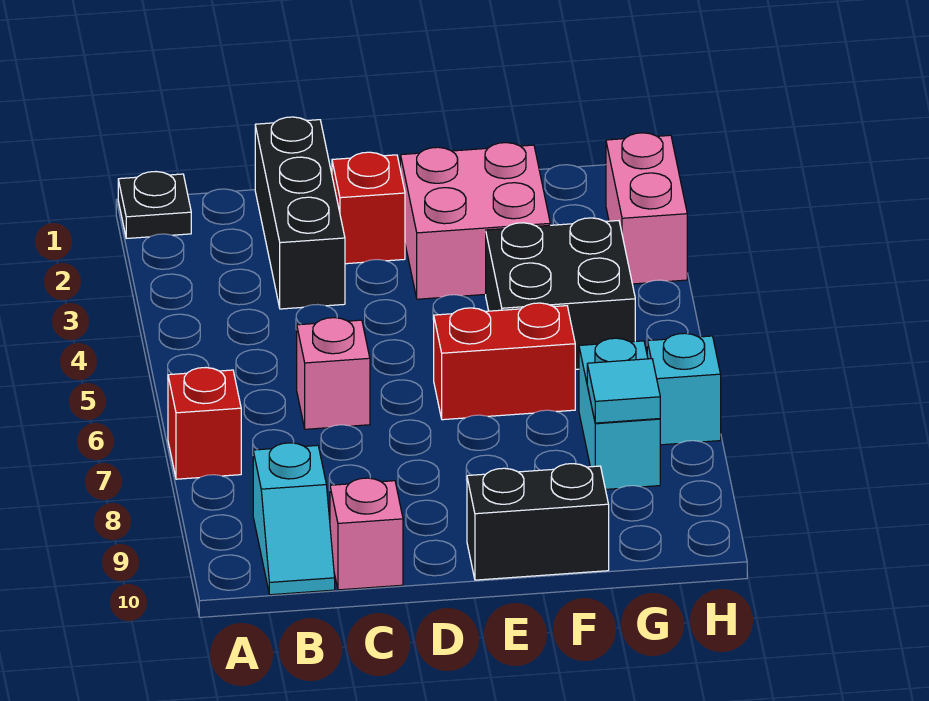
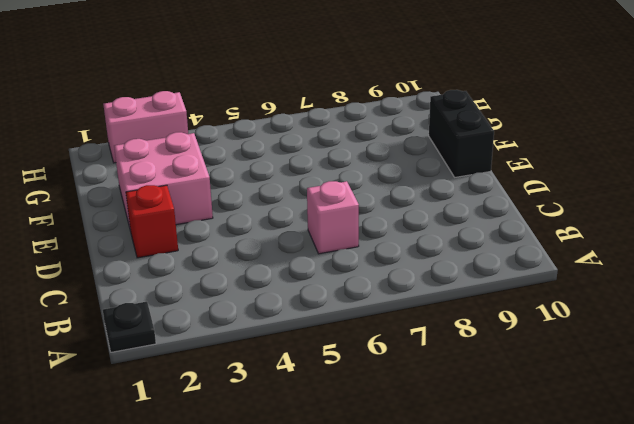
none -> red brick A7 level 1
none -> cyan slope B9:B10 level 1 top 9
none -> black brick C1:C3 level 1

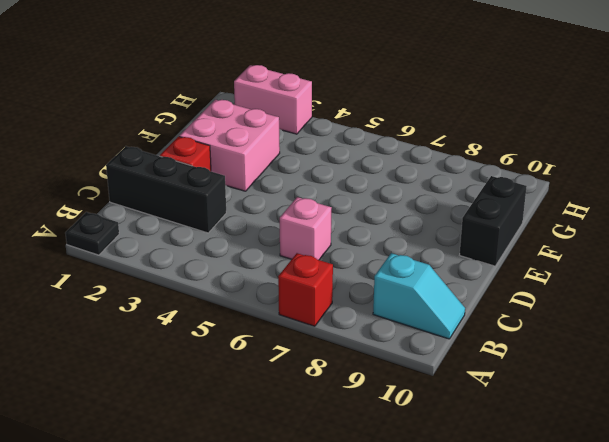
none -> pink brick C10 level 1
none -> red brick E6:F6 level 1
none -> black brick F4:G5 level 1

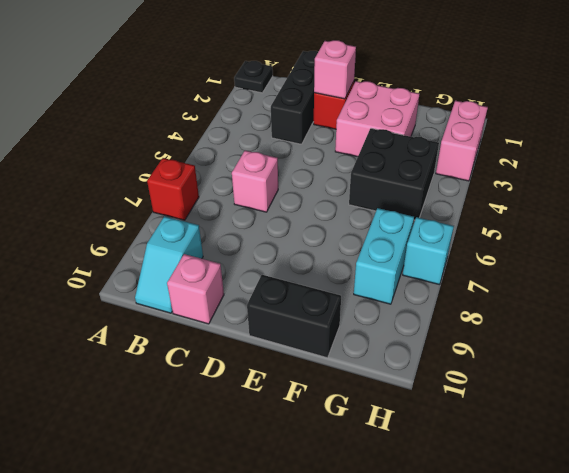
pink brick D2 level 2 -> none
none -> red brick E6:F6 level 1
none -> cyan tile G8 level 2

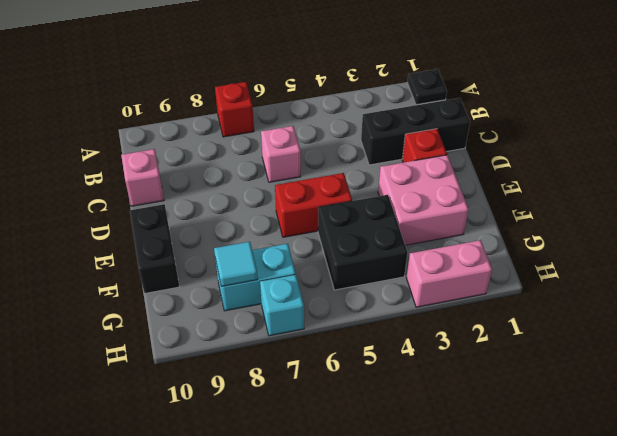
red brick E5:E6 level 1 -> red brick E6:F6 level 1
none -> cyan slope B9:B10 level 1 top 9

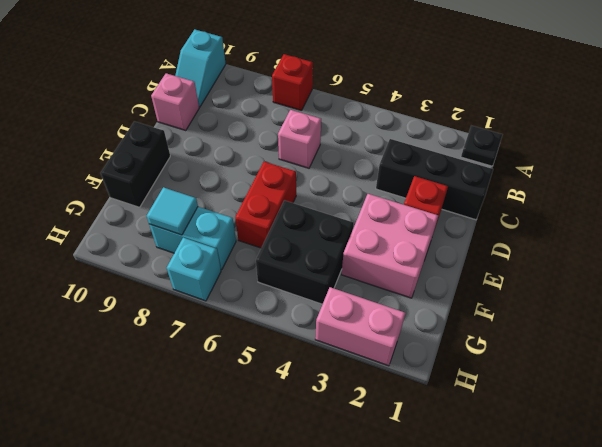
cyan slope A10:B10 level 1 top A -> cyan slope B9:B10 level 1 top 9

